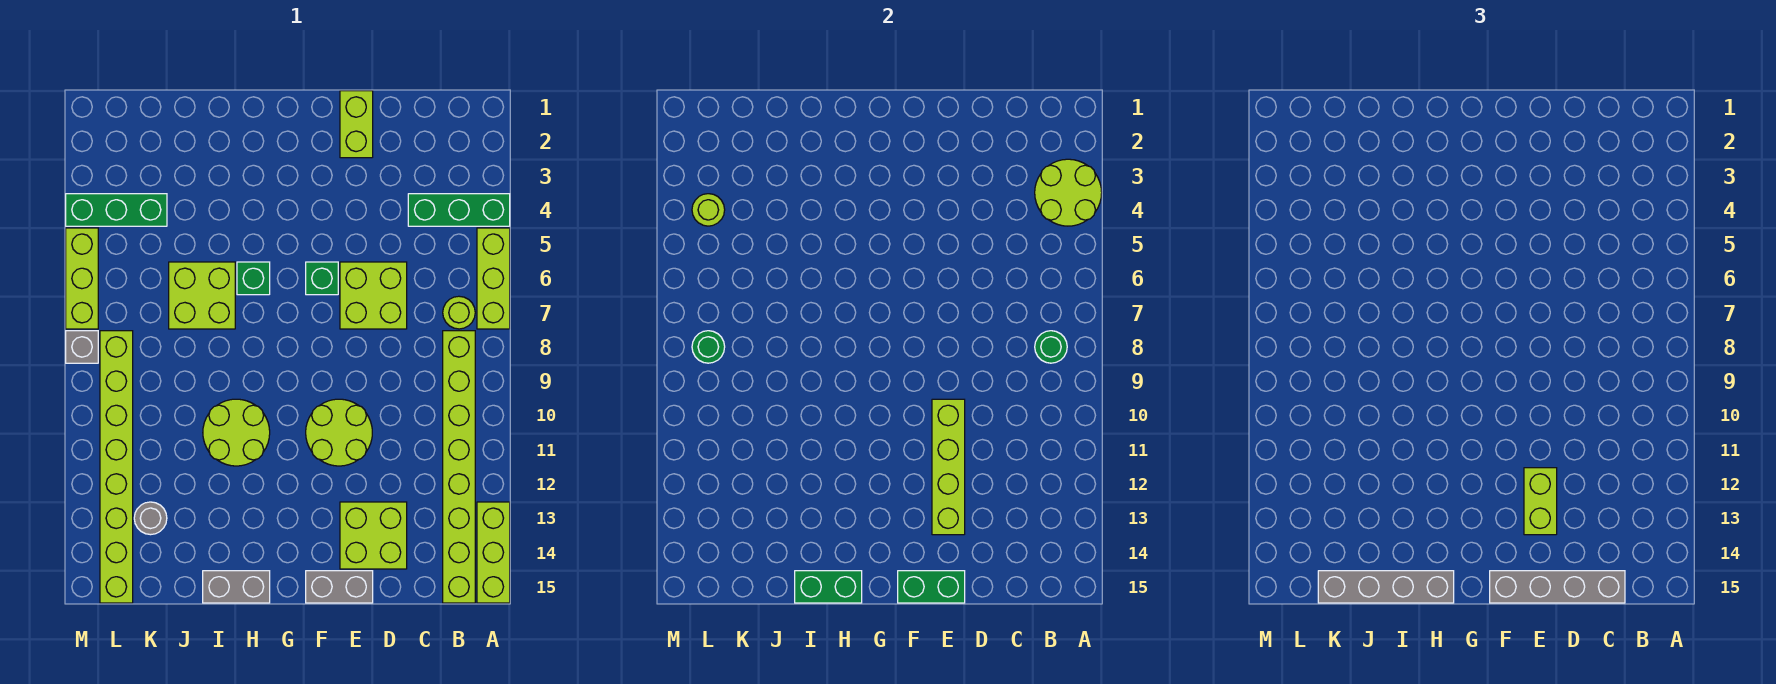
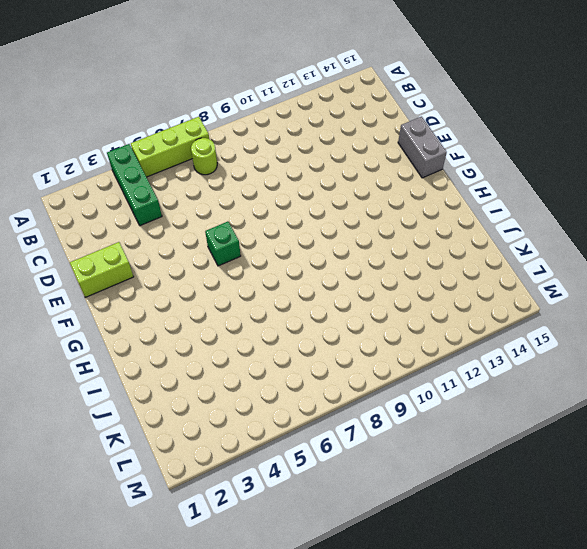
none -> lime brick A13:A15 level 1
none -> lime brick B8:B15 level 1
none -> lime brick D6:E7 level 1
none -> lime brick D13:E14 level 1

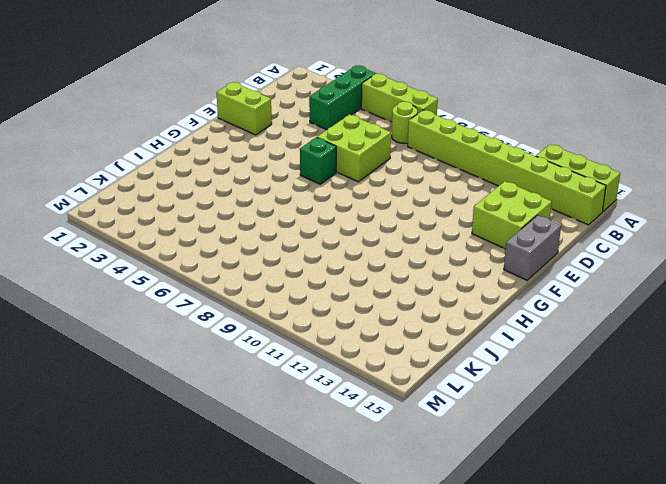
none -> lime round brick E10:F11 level 1
none -> green brick H6 level 1
none -> lime round brick H10:I11 level 1
none -> grey brick H15:I15 level 1

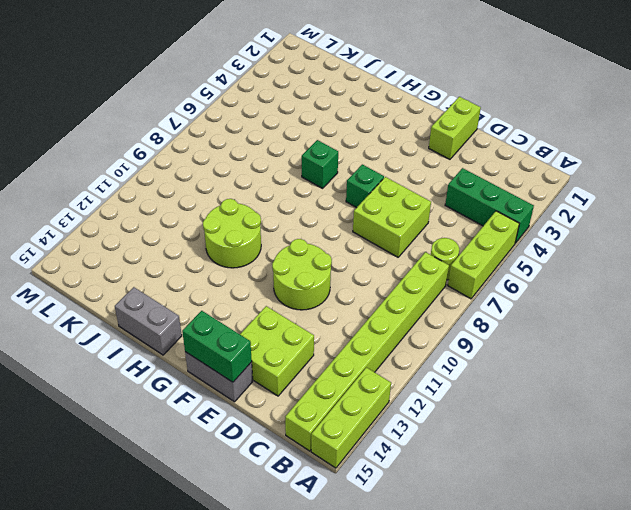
none -> lime brick I6:J7 level 1
none -> green brick K4:M4 level 1
none -> grey round brick K13 level 1
none -> lime brick L8:L15 level 1

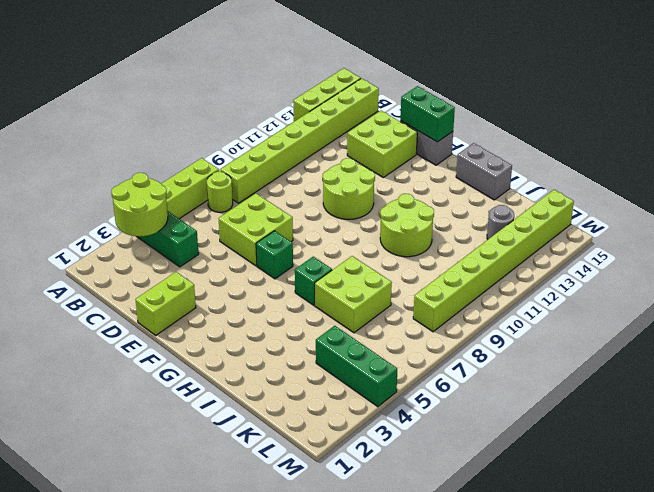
none -> lime brick M5:M7 level 1
none -> grey brick M8 level 1
none -> green round brick B8 level 2
none -> lime brick E10:E13 level 2

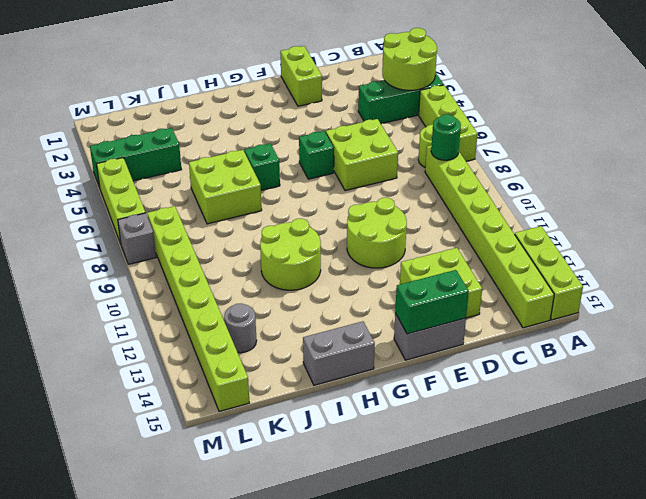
none -> lime brick E10:E13 level 2
none -> green brick H15:I15 level 2
none -> lime round brick L4 level 2
none -> green round brick L8 level 2

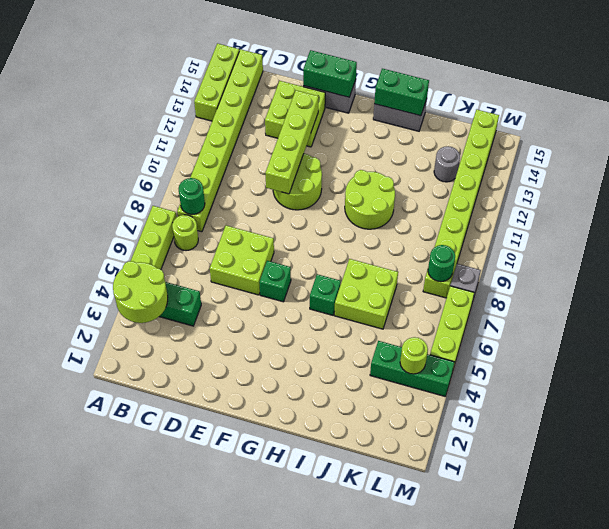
none -> lime brick E1:E2 level 1
none -> grey brick C15:F15 level 3
none -> lime brick E12:E13 level 3
none -> grey brick H15:K15 level 3

